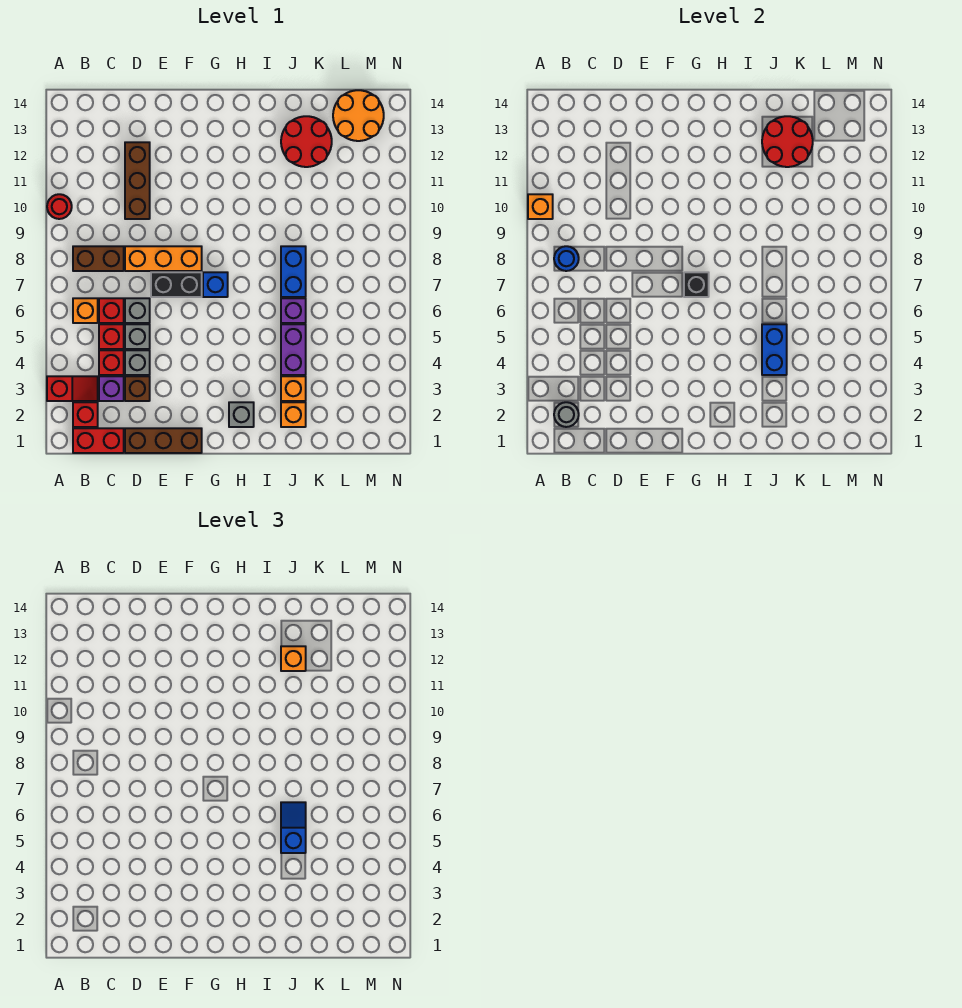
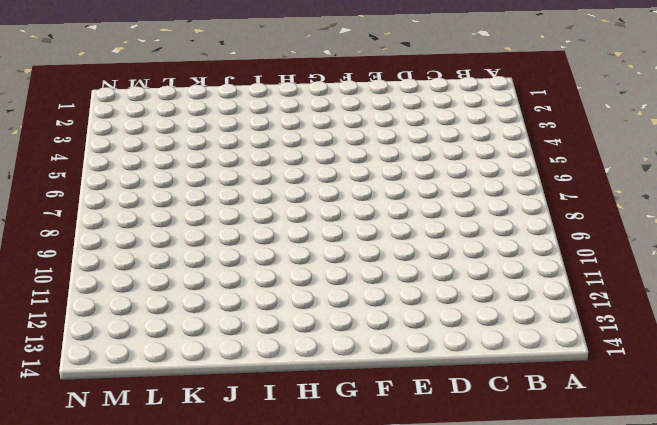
none -> red slope A3:B3 level 1 top A
none -> red round brick A10 level 1
none -> red brick B1:C1 level 1
none -> red brick B2 level 1

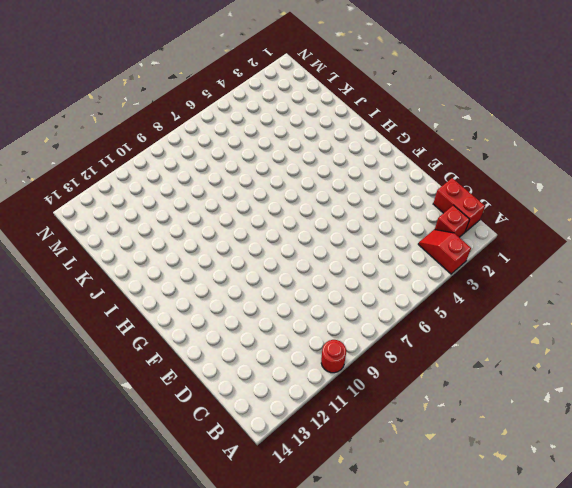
none -> orange brick B6 level 1
none -> brown brick B8:C8 level 1
none -> purple brick C3 level 1
none -> red brick C4 level 1

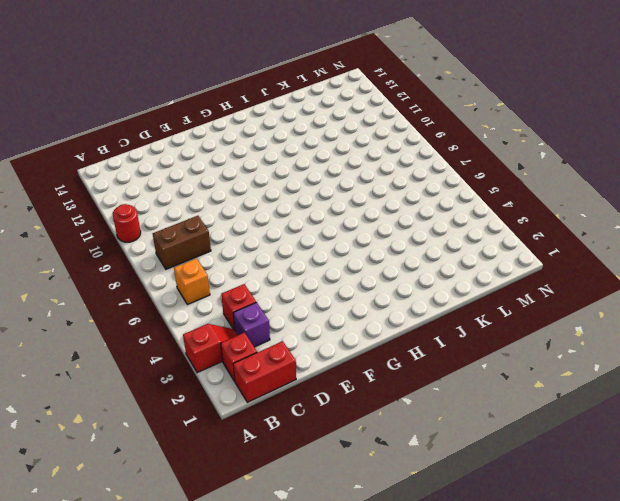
none -> red brick C5 level 1
none -> red brick C6 level 1
none -> brown brick D1:F1 level 1
none -> brown brick D3 level 1

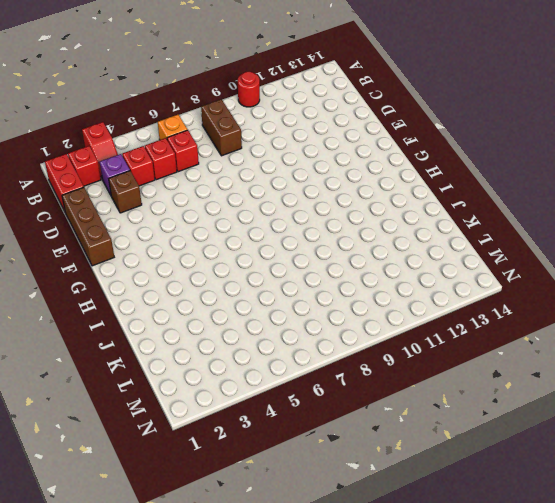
none -> grey brick D4 level 1
none -> grey brick D5 level 1
none -> grey brick D6 level 1
none -> orange brick D8:F8 level 1

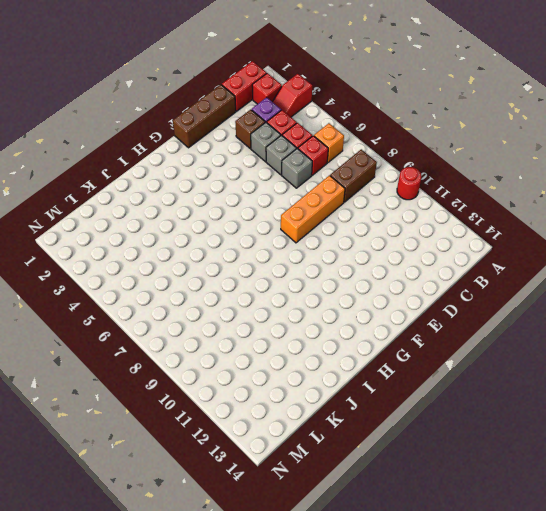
none -> brown brick D10:D12 level 1
none -> black brick E7:F7 level 1
none -> blue brick G7 level 1
none -> grey brick H2 level 1

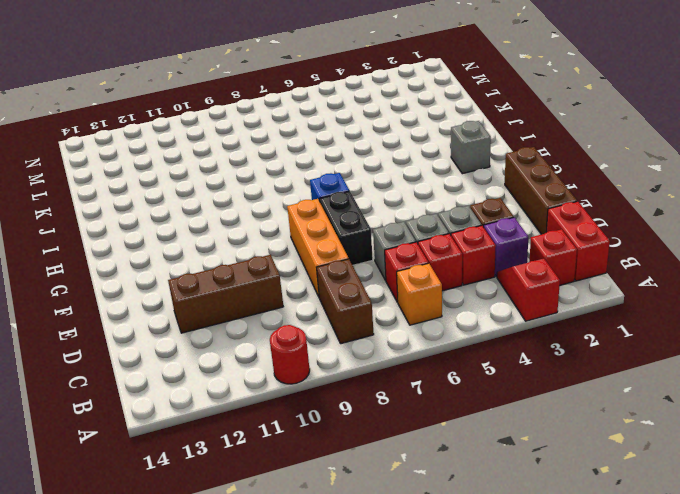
none -> orange brick J2 level 1
none -> orange brick J3 level 1
none -> purple brick J4:J5 level 1
none -> purple brick J6 level 1

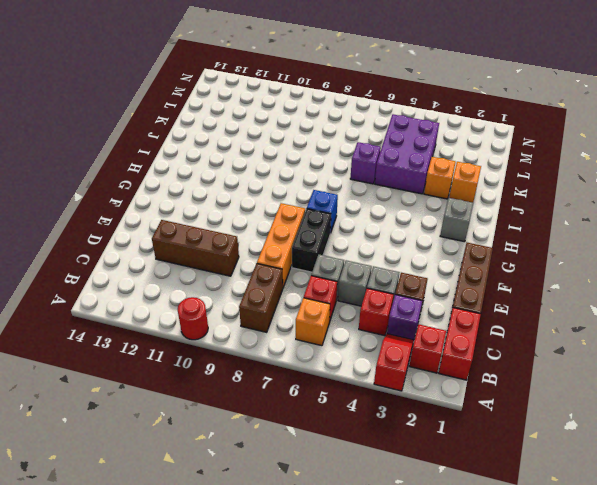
purple brick J4:L5 level 1 -> purple brick J4:J5 level 1
none -> red brick C5 level 1
none -> blue brick J7:J8 level 1
none -> red round brick J12:K13 level 1
none -> orange round brick L13:M14 level 1

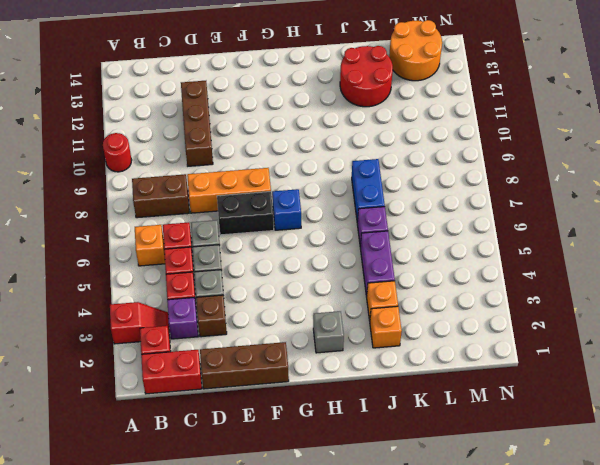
none -> orange brick A10 level 2
none -> grey round brick B2 level 2
none -> blue round brick B8 level 2
none -> black brick G7 level 2

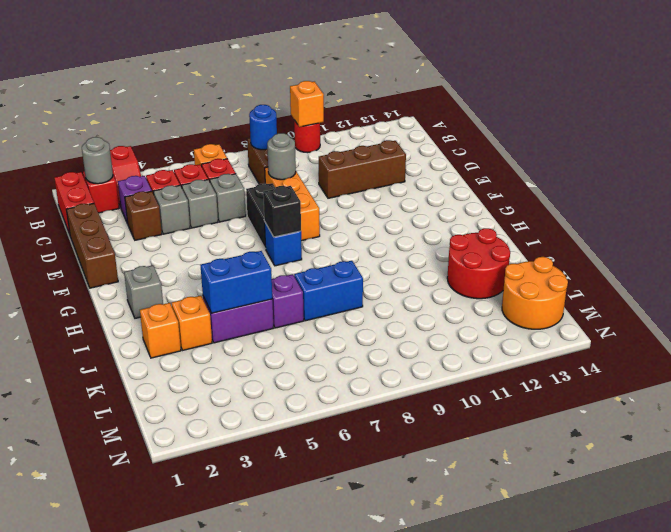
grey round brick D8 level 2 -> none
none -> red round brick J12:K13 level 2
none -> blue slope J5:J6 level 3 top 5
none -> orange brick J12 level 3

